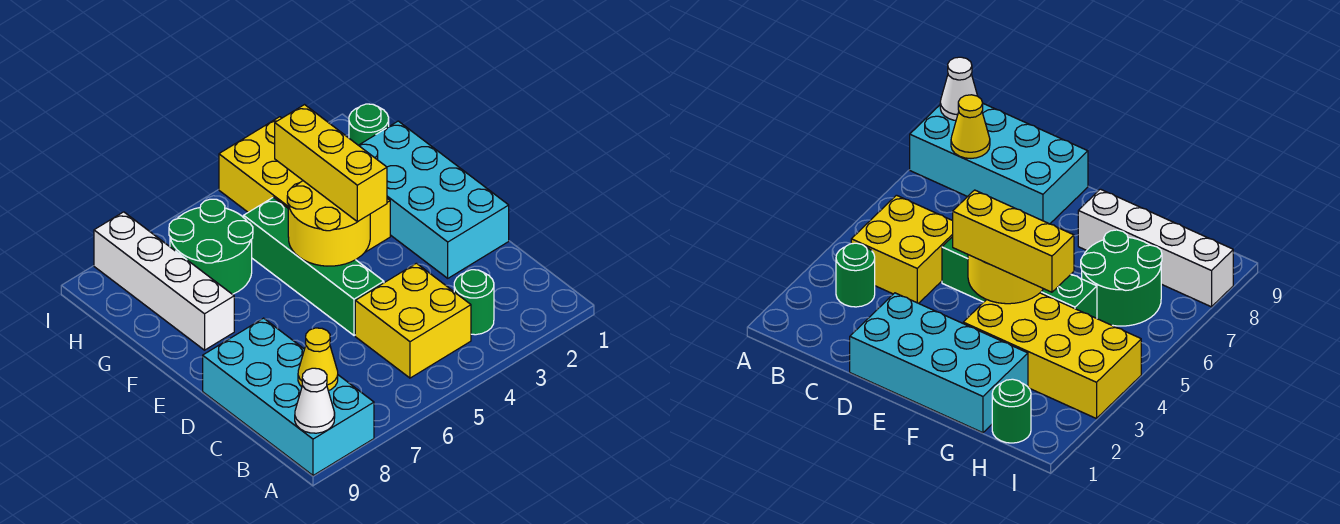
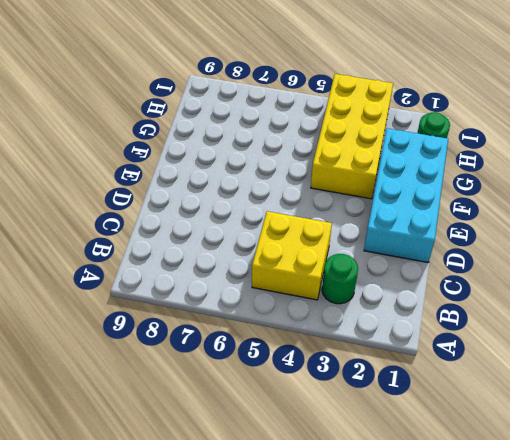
none -> cyan brick A8:D9 level 1
none -> green brick D5:G5 level 1
none -> white brick F8:I8 level 1

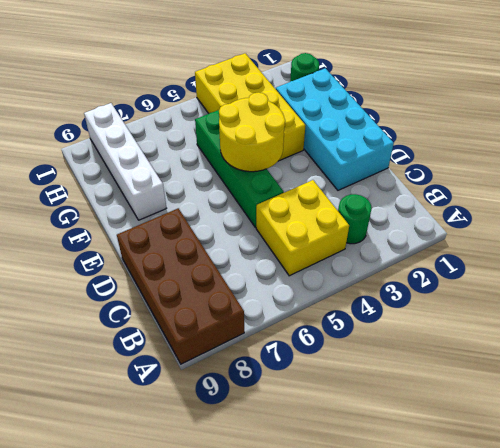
brown brick A8:D9 level 1 -> cyan brick A8:D9 level 1
none -> green round brick G6:H7 level 1
none -> white cone A9 level 2
none -> yellow cone B8 level 2

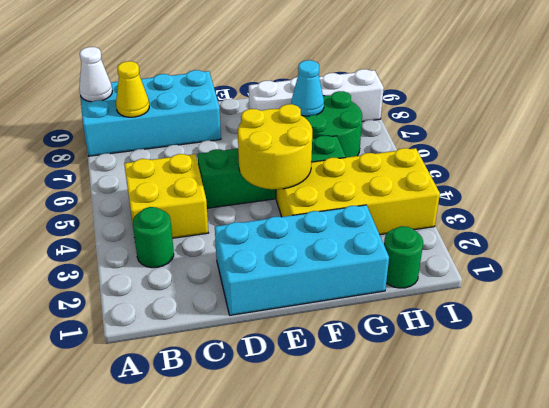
cyan cone G7 level 2 -> none
none -> yellow brick E4:G4 level 3

